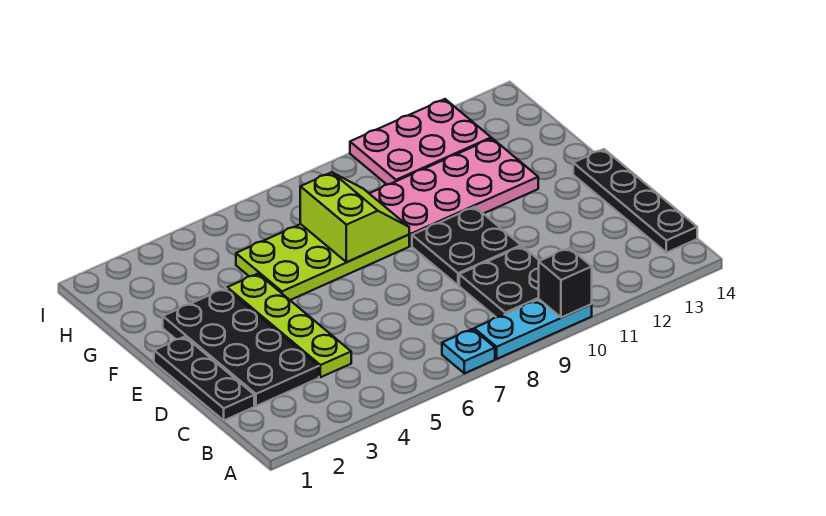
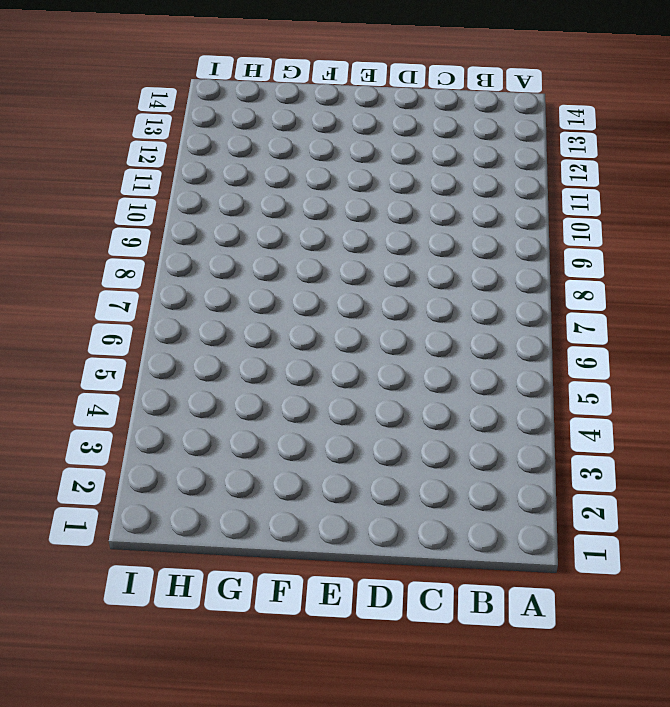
none -> cyan plate A7 level 1
none -> cyan plate A8:A10 level 1
none -> black plate B9:C10 level 1

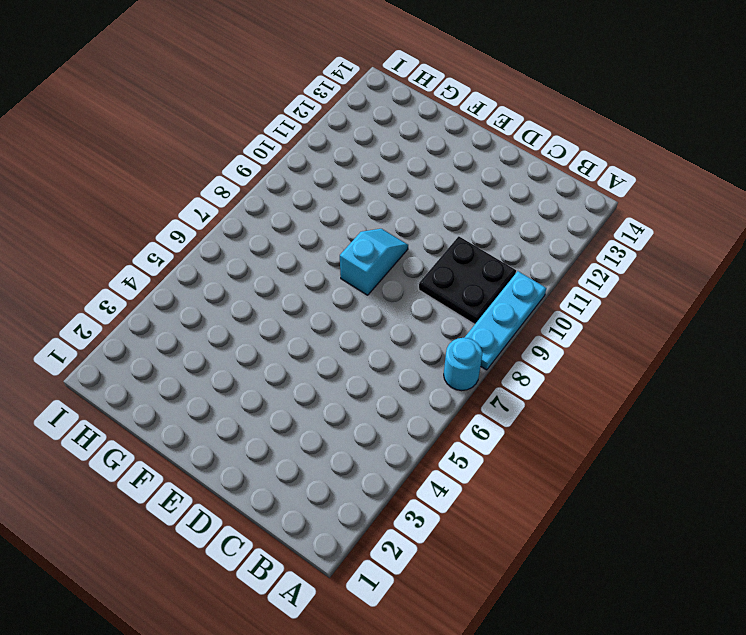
cyan round brick A7 level 1 -> cyan plate A7 level 1
cyan slope E8:E9 level 1 top 8 -> black plate D9:E10 level 1
none -> black plate B14:E14 level 1
none -> black plate C1:E1 level 1
none -> black plate C2:F3 level 1

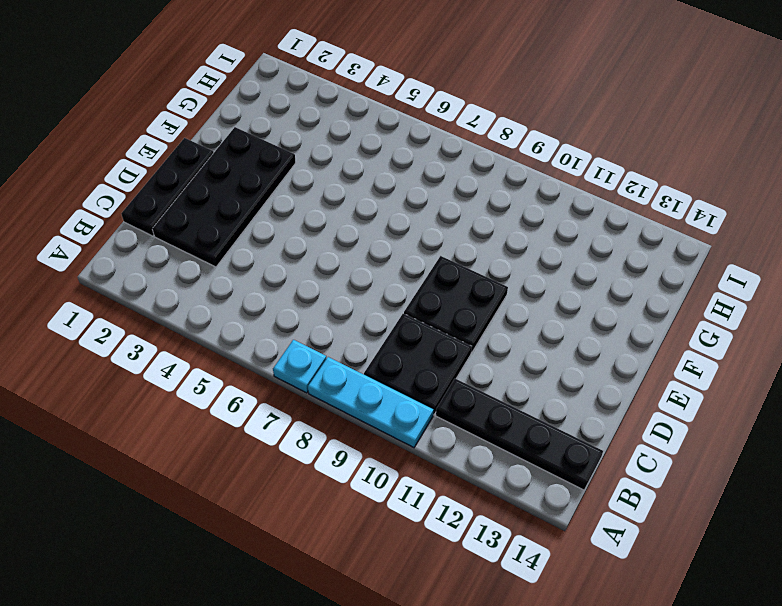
black plate B11:B14 level 1 -> black plate B14:E14 level 1
none -> lime plate C4:F4 level 1
none -> lime plate F5:G8 level 1
none -> pink plate F9:G12 level 1

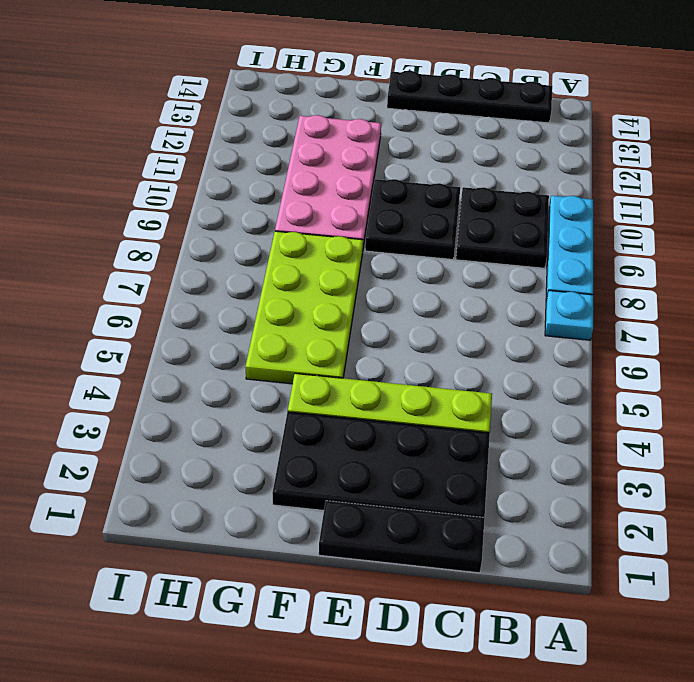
none -> pink plate H10:I12 level 1
none -> black brick A10 level 2
none -> lime slope F7:G8 level 2 top 7

